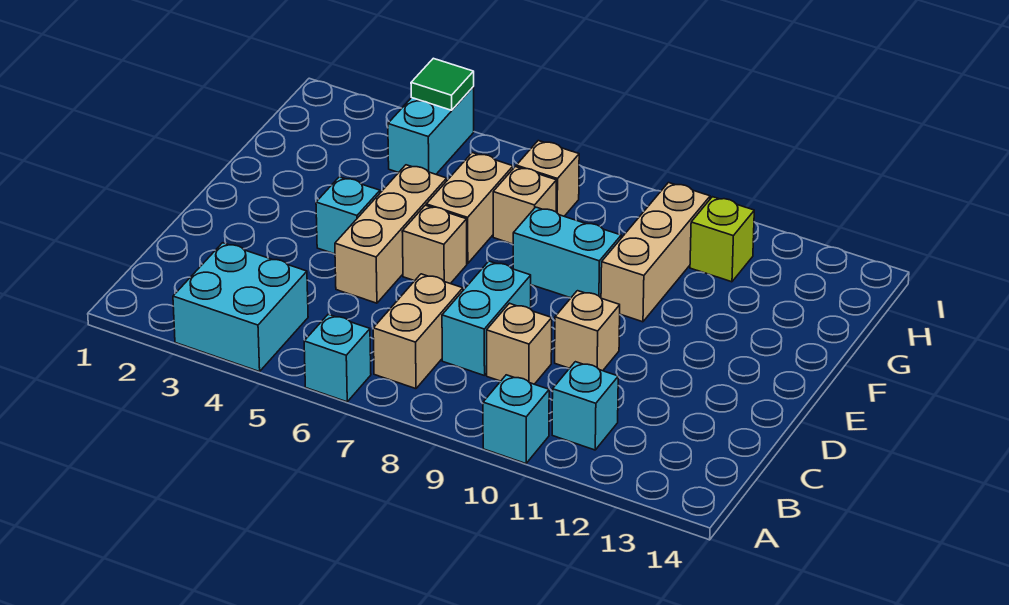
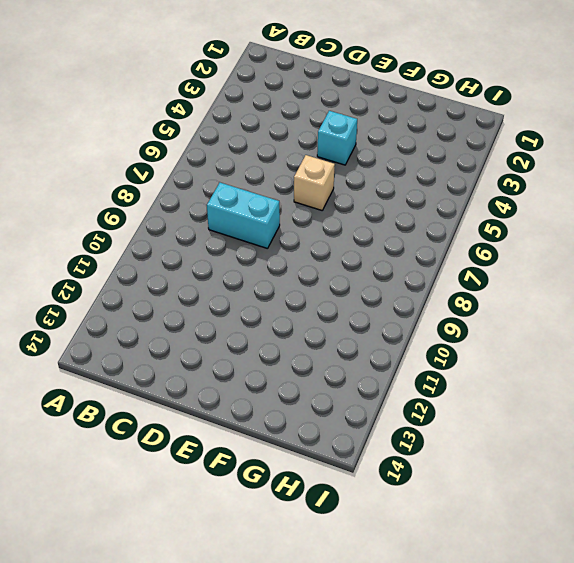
none -> cyan brick A3:B4 level 1
none -> cyan brick A6 level 1
none -> cyan brick A10 level 1

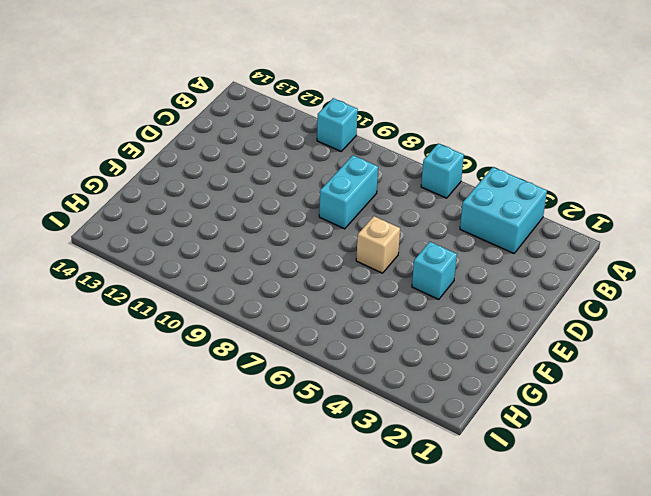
none -> tan brick B7:C7 level 1
none -> cyan brick B11 level 1
none -> tan brick C9 level 1

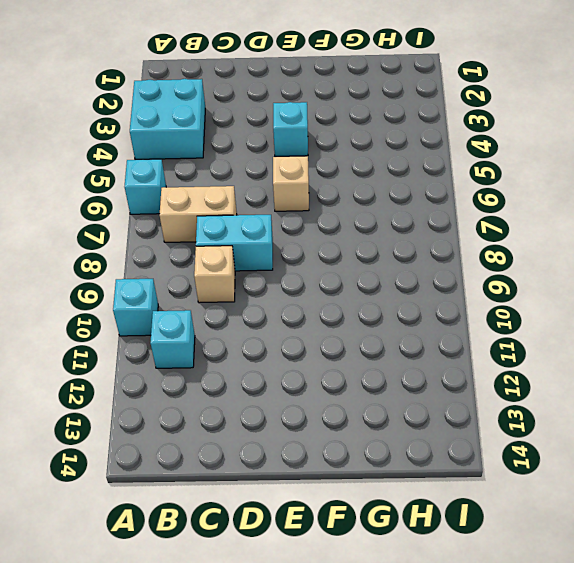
none -> tan brick D5:F5 level 1
none -> tan brick D10 level 1
none -> tan brick F6:G6 level 1

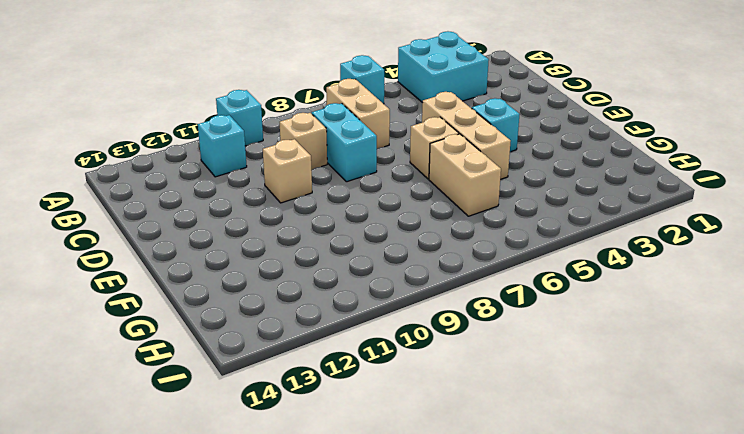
none -> cyan brick F8:F9 level 1
none -> tan brick F10:H10 level 1
none -> tan brick G7 level 1

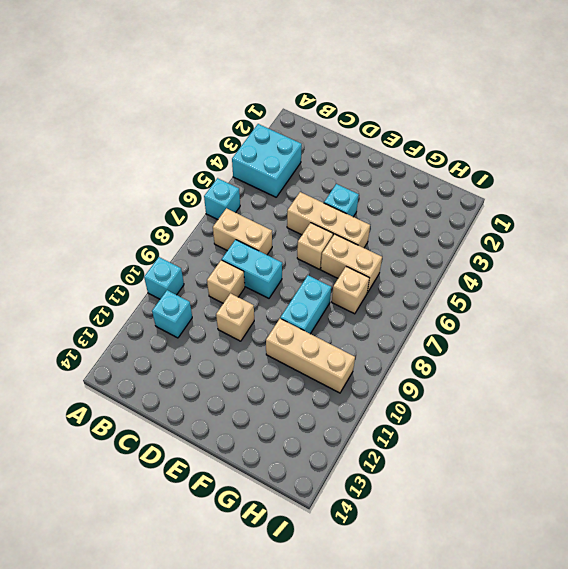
none -> cyan brick H4:I4 level 1
none -> tan brick H7 level 1
none -> lime brick H11 level 1

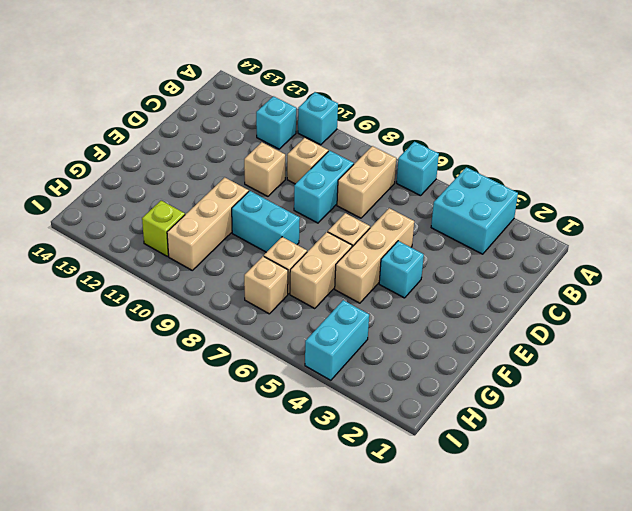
none -> green tile I4 level 2

